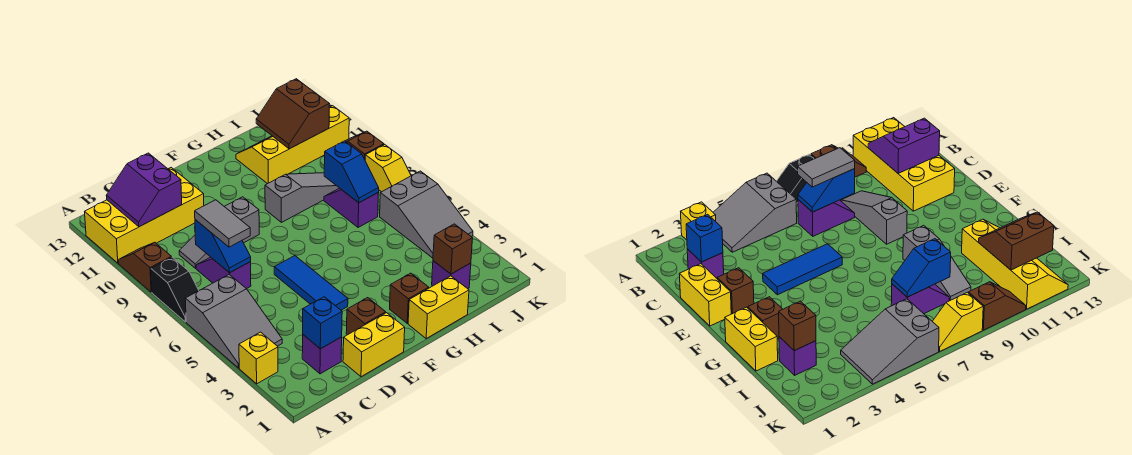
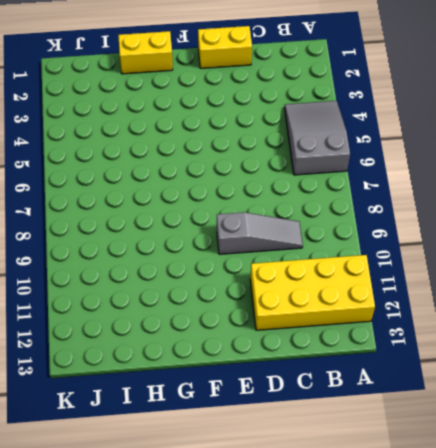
none -> yellow brick A3 level 1
none -> black slope A7:A8 level 1 top 8
none -> brown slope A9:A10 level 1 top 9

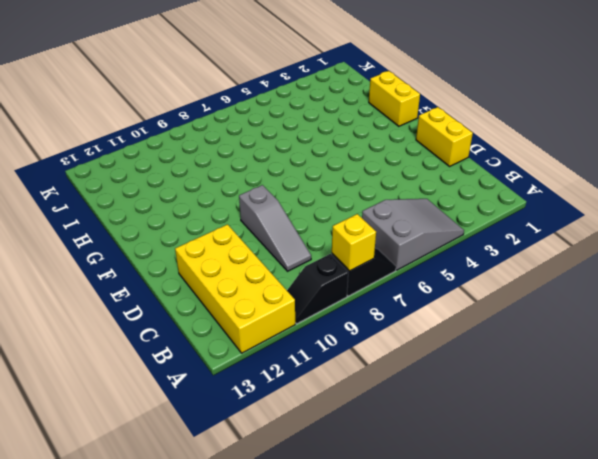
yellow brick A8 level 2 -> yellow brick A3 level 1
black slope A9:A10 level 1 top 9 -> brown slope A9:A10 level 1 top 9
none -> purple brick C2 level 1
none -> purple slope C7:C8 level 1 top 7
none -> brown brick E2 level 1

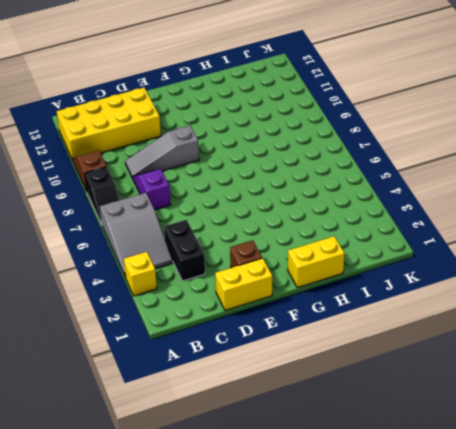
black brick C3:C4 level 1 -> none
none -> purple brick C2 level 1
none -> blue tile E4:E6 level 1
none -> brown brick G2 level 1

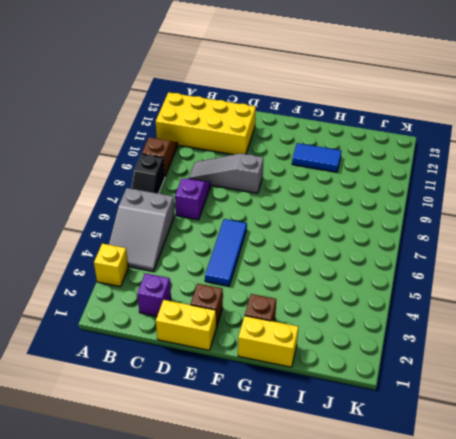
blue tile G11:H11 level 1 -> yellow slope H11:K12 level 1 top 11
none -> grey slope G9:I9 level 1 top G
none -> purple brick I2 level 1
none -> purple slope I7:I8 level 1 top 7

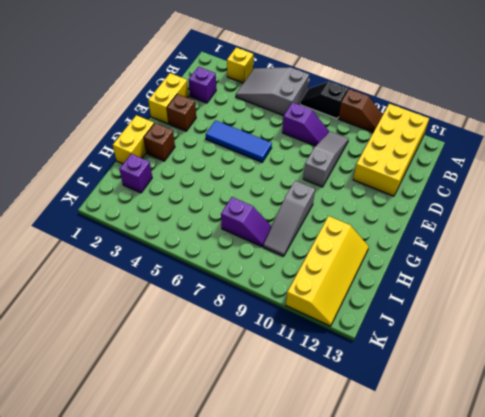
none -> grey slope J4:K6 level 1 top 6
none -> yellow slope K7:K8 level 1 top 8
none -> brown slope K9:K10 level 1 top 9

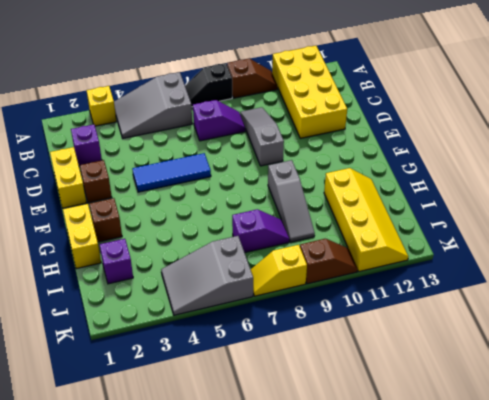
none -> purple slope B11:C12 level 2 top C
none -> blue brick C2 level 2
none -> blue slope C7:C8 level 2 top 8

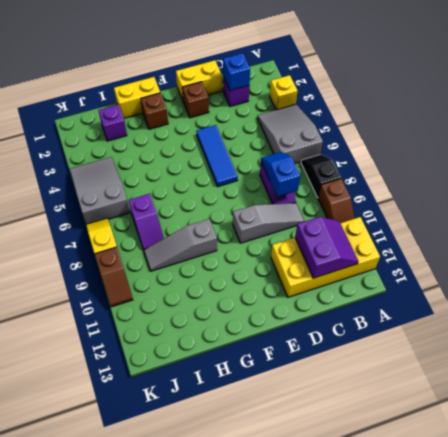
none -> yellow slope H11:K12 level 1 top 11
none -> brown brick I2 level 2
none -> blue slope I7:I8 level 2 top 8

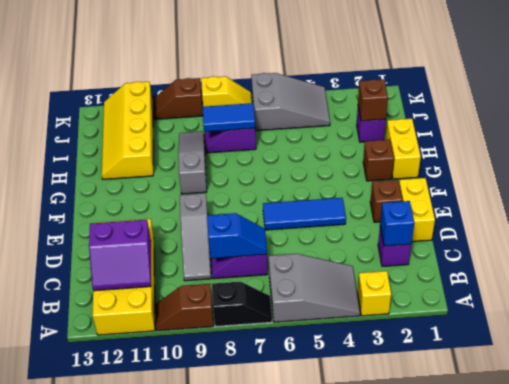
blue tile I7:I8 level 2 -> blue slope I7:I8 level 2 top 8
none -> brown slope I11:J12 level 2 top J
none -> grey tile C7:C8 level 3

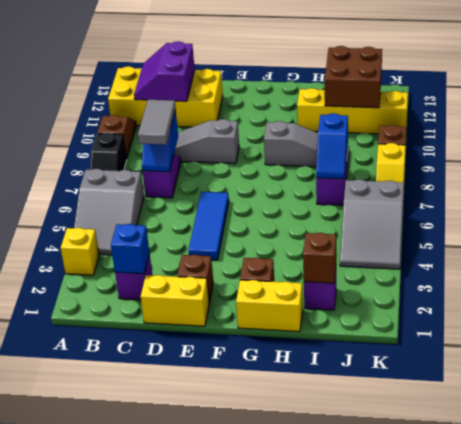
brown brick I11:J12 level 2 -> brown slope I11:J12 level 2 top J

